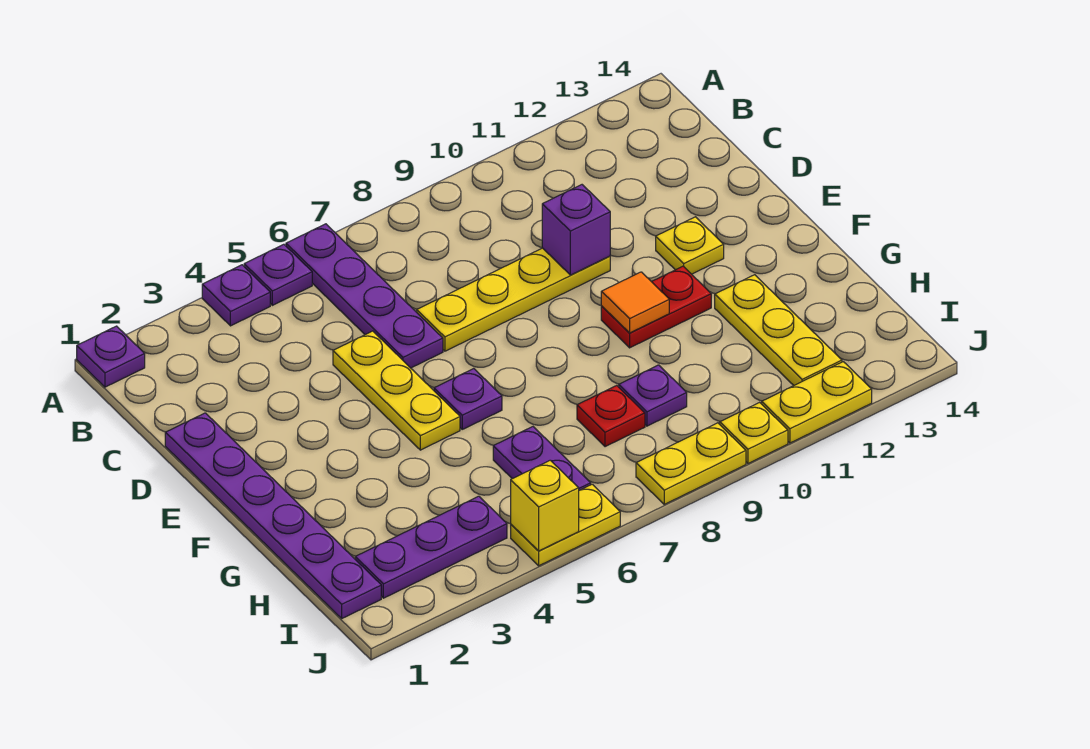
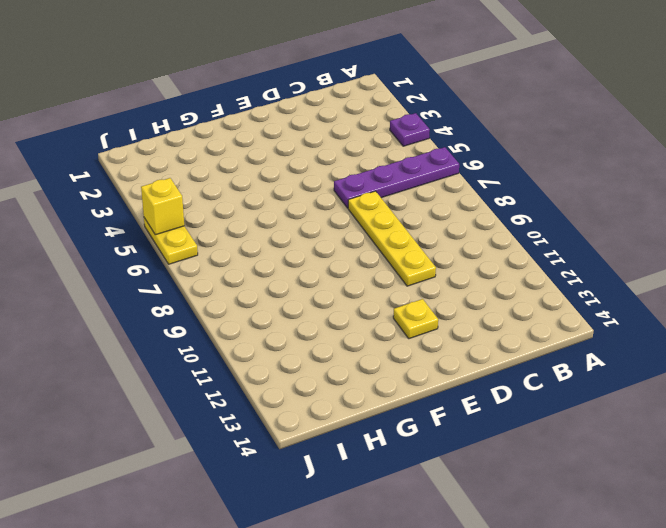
none -> purple plate A1 level 1
none -> purple plate A5 level 1
none -> purple plate D1:I1 level 1

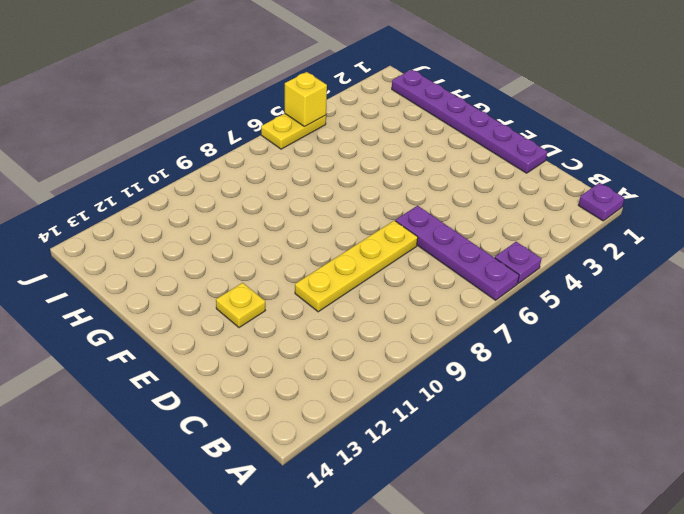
none -> purple plate A4 level 1
none -> yellow plate D5:F5 level 1
none -> purple plate F6 level 1

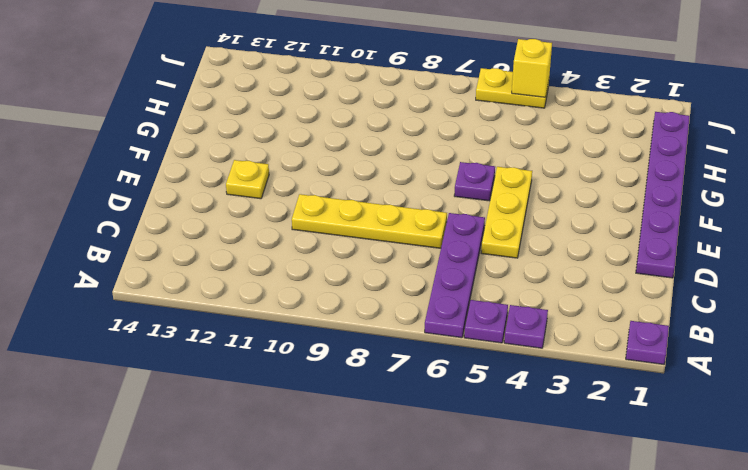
none -> red plate F10:F11 level 1
none -> yellow plate G12:I12 level 1
none -> purple plate H6:I6 level 1

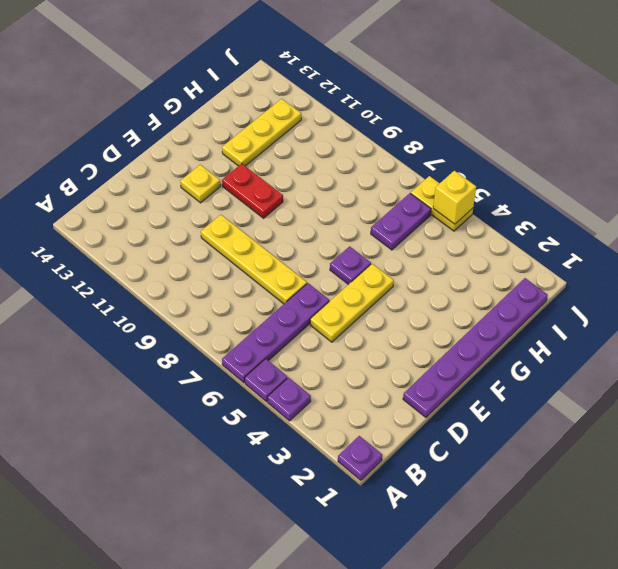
none -> red plate H8 level 1
none -> purple plate H9 level 1
none -> purple plate I2:I4 level 1

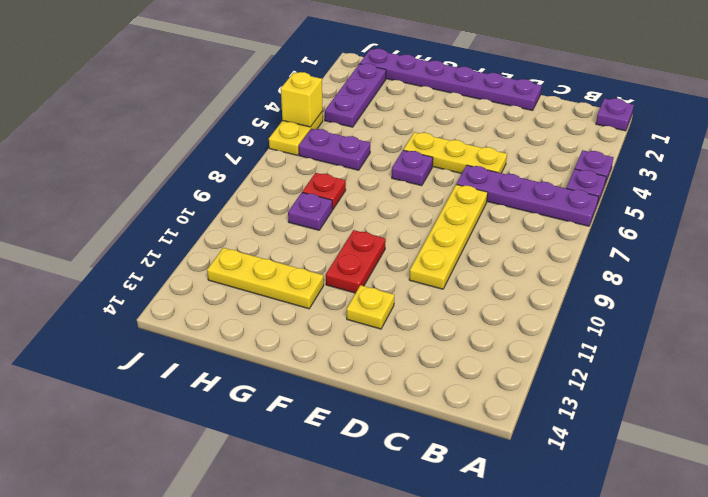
none -> yellow plate J8:J9 level 1
none -> yellow plate J10 level 1
none -> yellow plate J11:J12 level 1

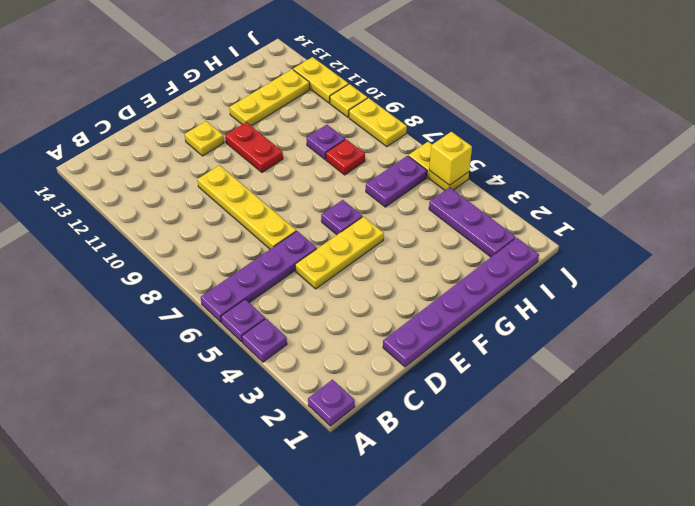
none -> purple brick D10 level 2
none -> orange tile F10 level 2

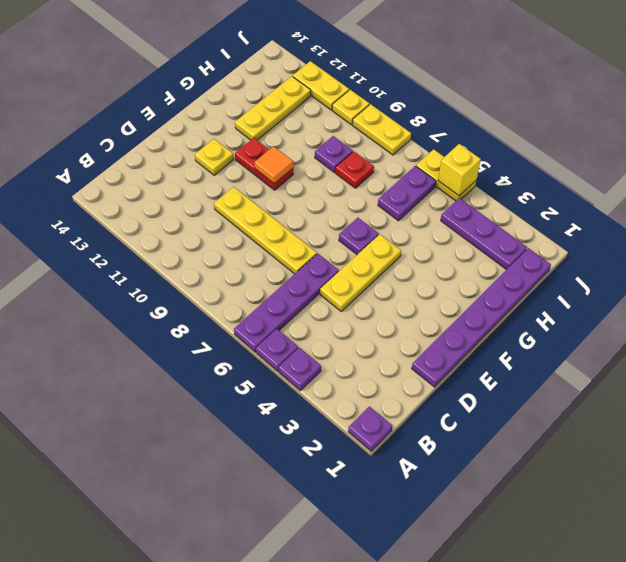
none -> purple brick D10 level 2

